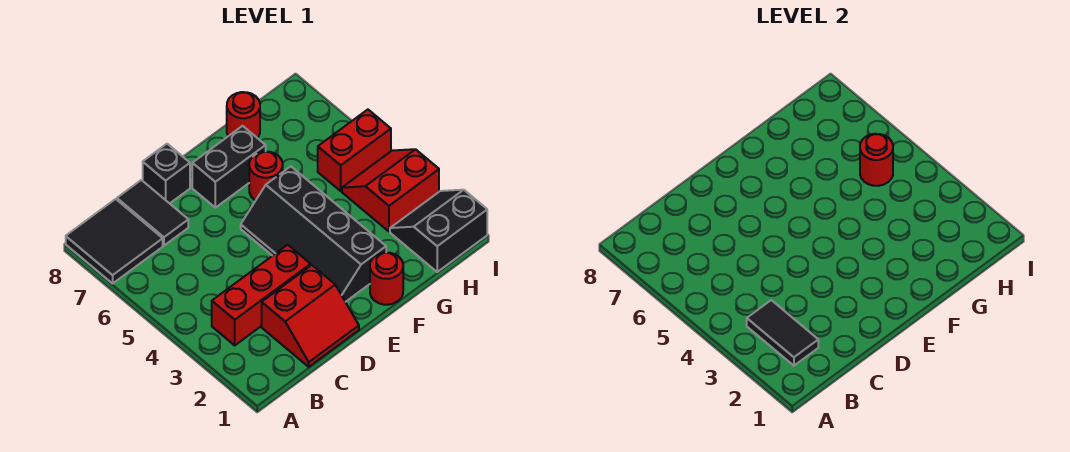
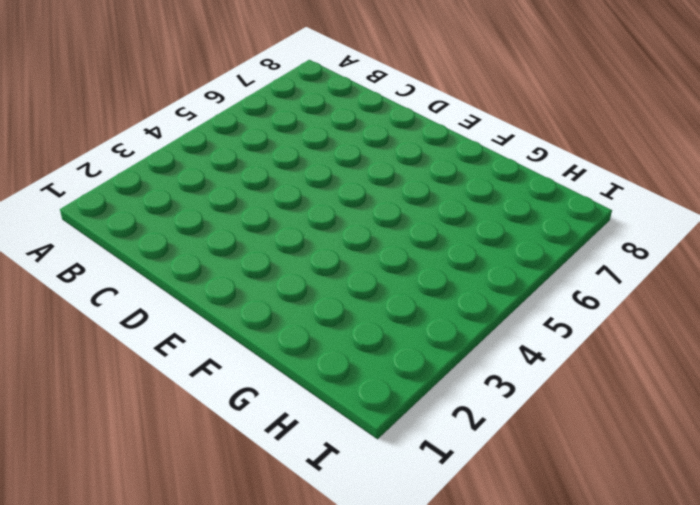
none -> black tile A7:B8 level 1
none -> red brick B3:D3 level 1
none -> red slope C1:D2 level 1 top 2

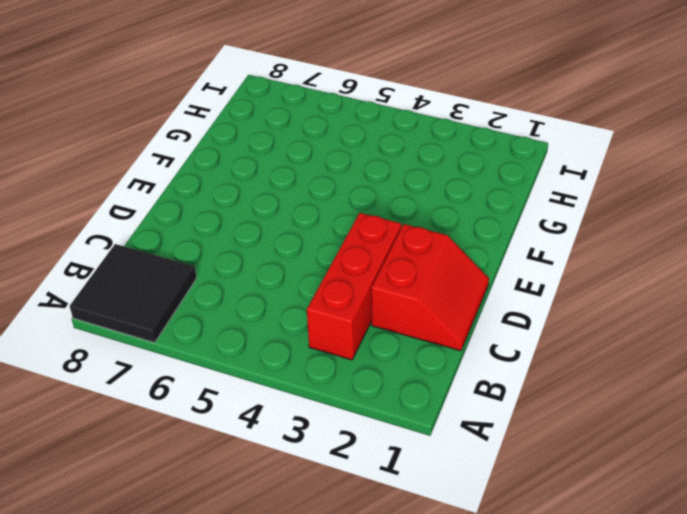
none -> black tile C7:C8 level 1
none -> black brick D8 level 1
none -> black slope E2:F5 level 1 top F

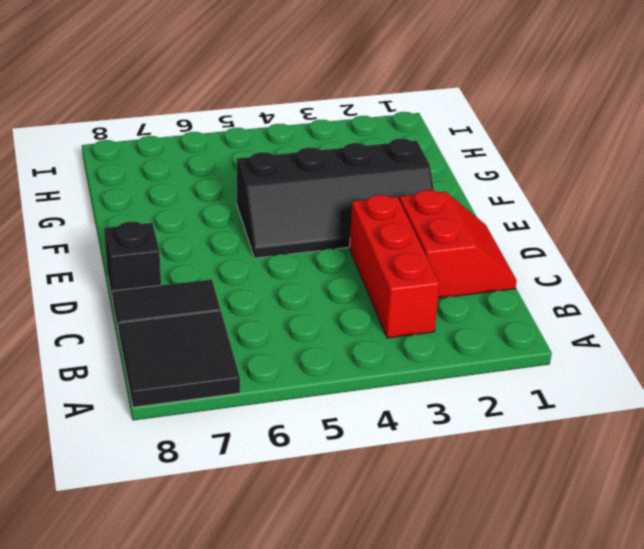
none -> black brick E7:F7 level 1
none -> red round brick F1 level 1
none -> red round brick F6 level 1

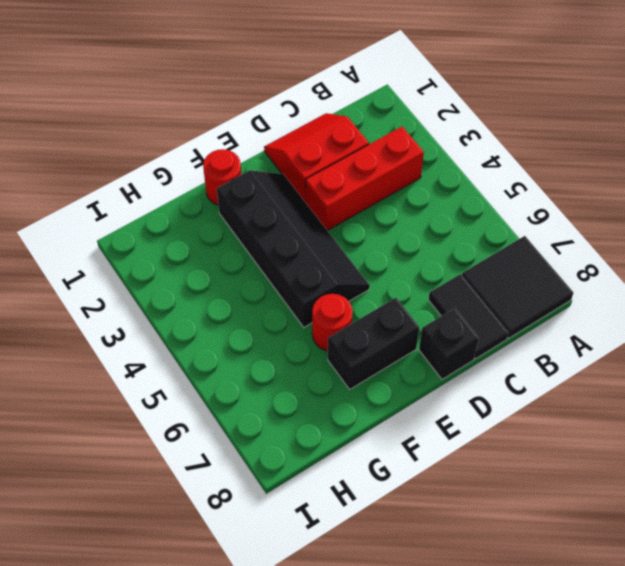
none -> red round brick G8 level 1
none -> black slope H1:I2 level 1 top 1
none -> red slope H3:I4 level 1 top 3

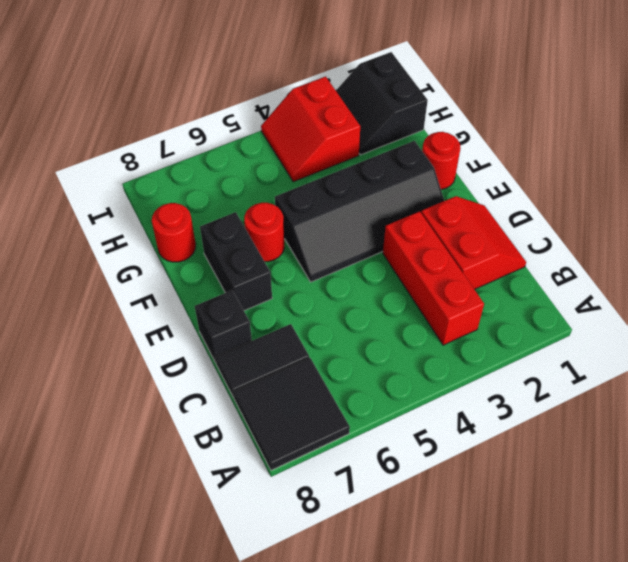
none -> red brick H5:I5 level 1
none -> black tile B2:B3 level 2
none -> red round brick H5 level 2

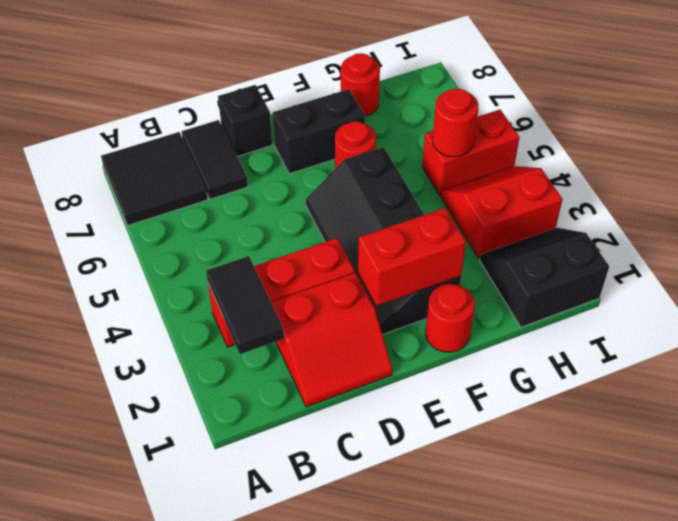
red brick E2:F2 level 2 -> none

